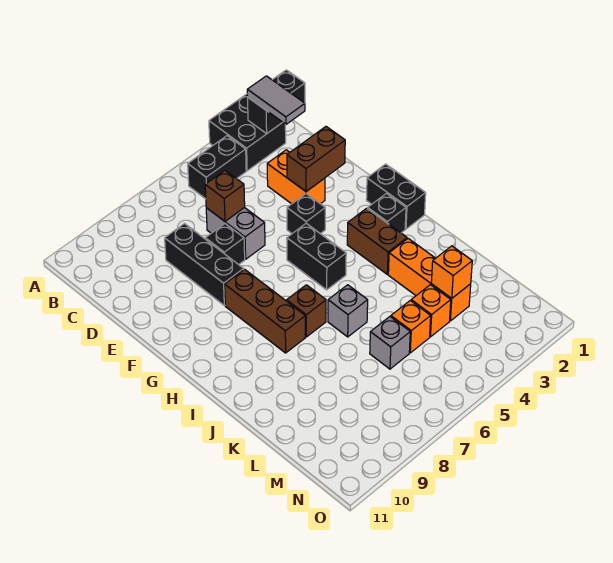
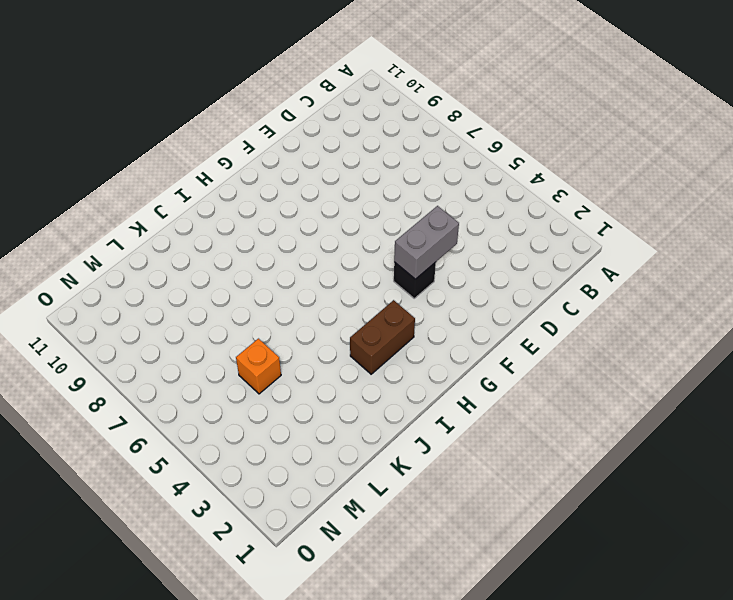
grey brick E4:F4 level 2 -> grey brick D6:E6 level 1
none -> black brick A2:B3 level 1
none -> black brick B4:B5 level 1
none -> orange brick D3:E3 level 1

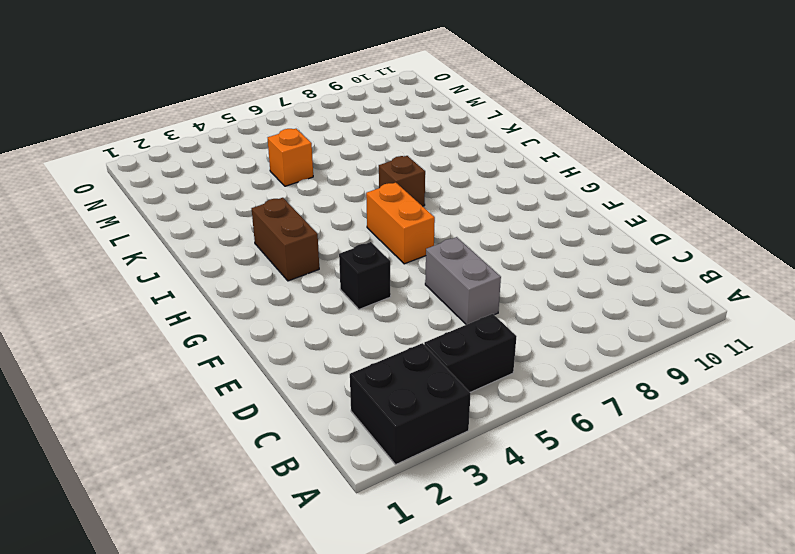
orange brick G6:H6 level 1 -> orange brick D3:E3 level 1
none -> black brick D8:F8 level 1
none -> black brick E7 level 1
none -> black brick G1:H1 level 1

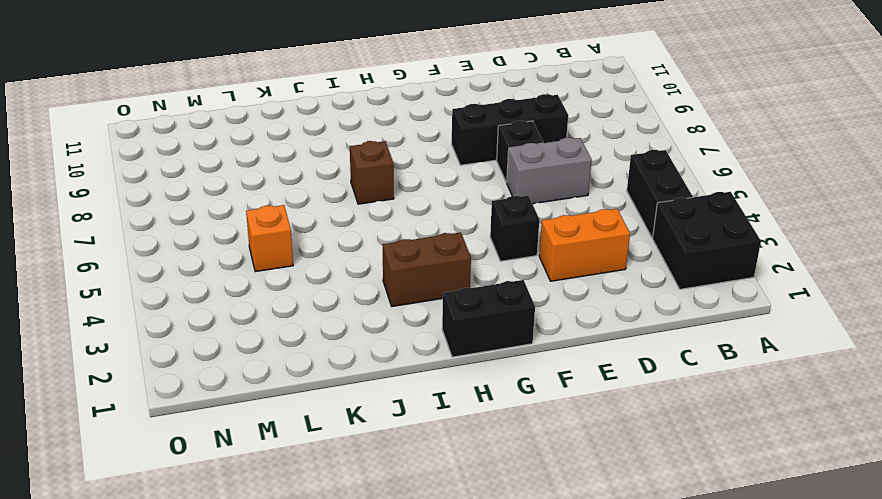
none -> black brick G5:H5 level 1
none -> brown brick G8:I8 level 1
none -> black brick H2 level 1

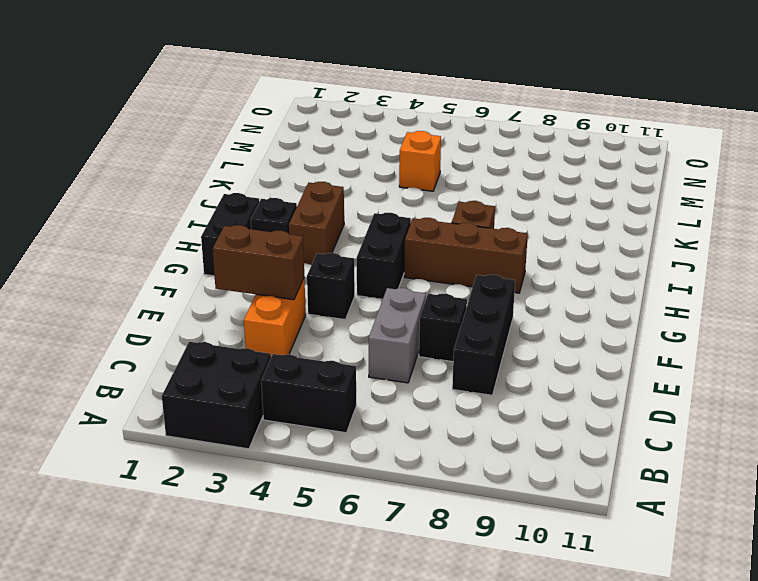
brown brick H6:H8 level 1 -> brown brick G8:I8 level 1
none -> orange brick J3:L3 level 1
none -> grey brick J6 level 1
none -> orange brick L4 level 1

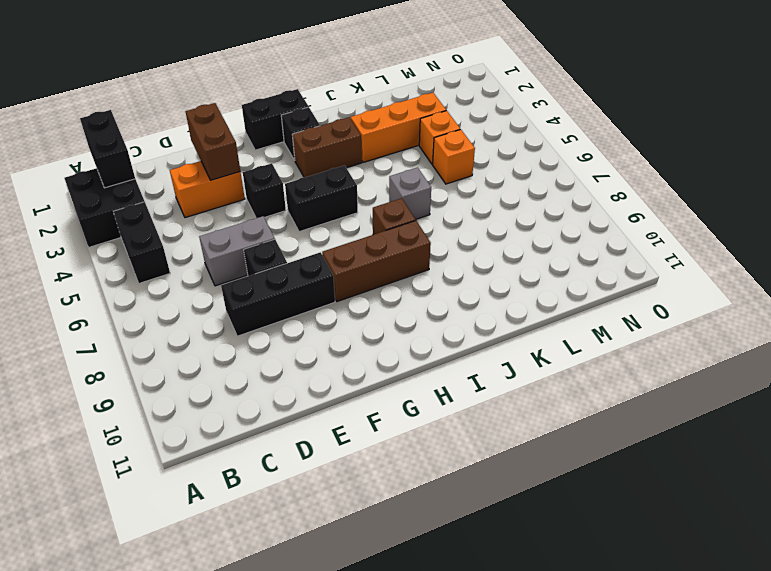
none -> grey brick L6 level 1
none -> brown brick D6 level 2
none -> orange brick L3 level 2

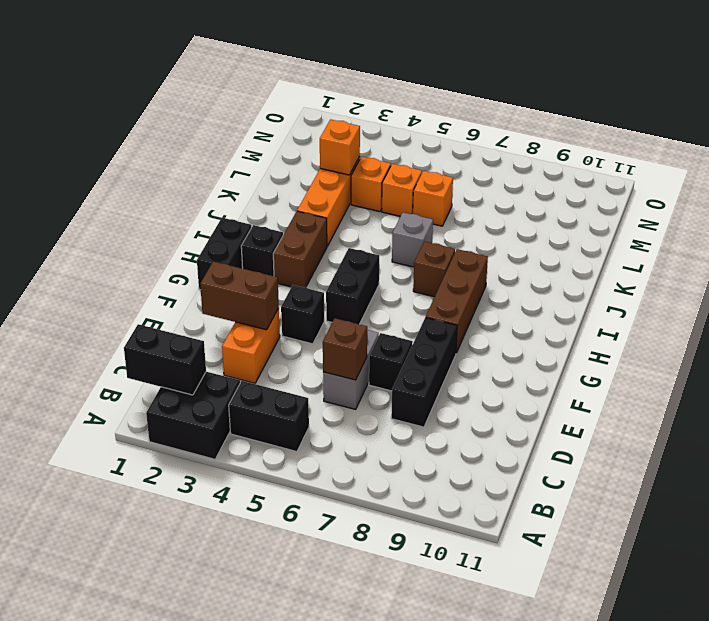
orange brick L6 level 1 -> grey brick L6 level 1
none -> grey tile B2:C2 level 3

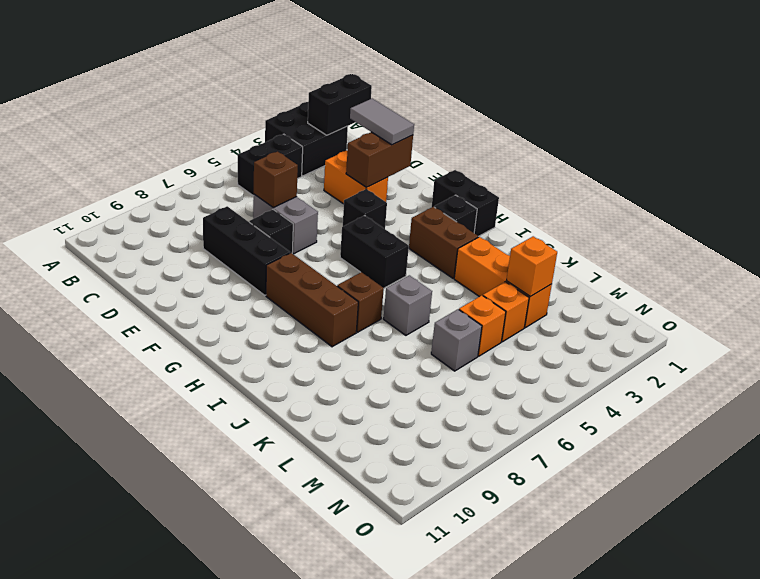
grey tile D2:E2 level 3 -> grey tile B2:C2 level 3

